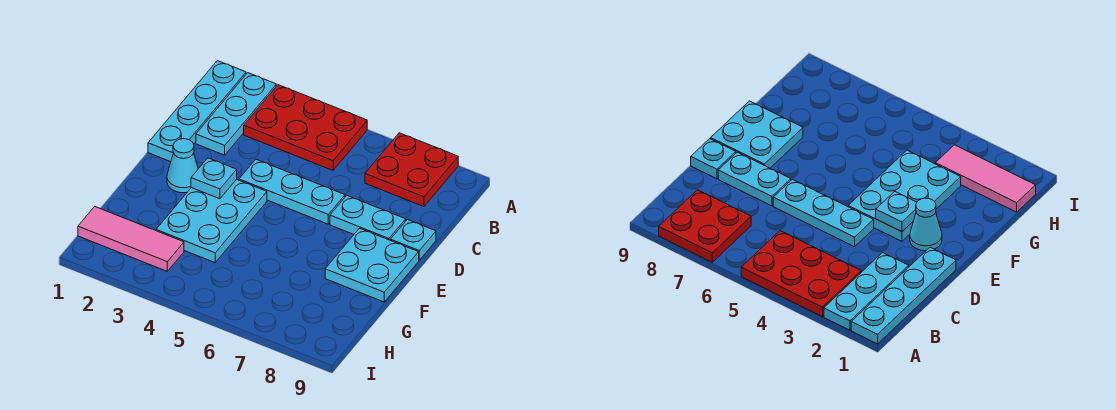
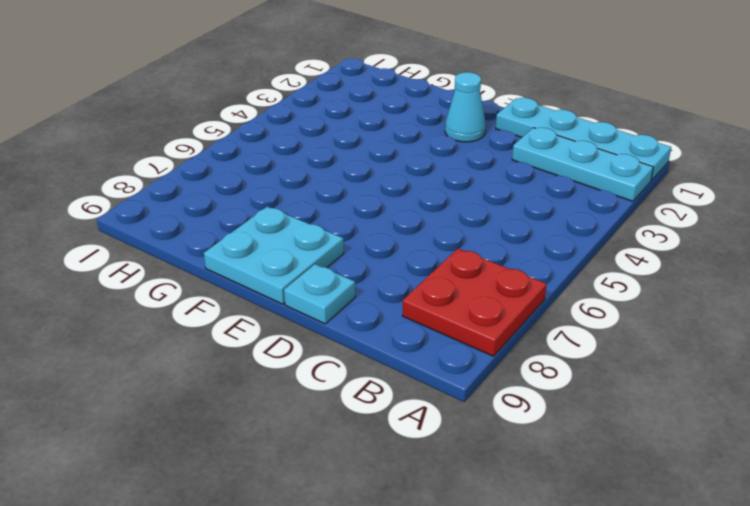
none -> red plate A3:B5 level 1
none -> cyan plate D4:D6 level 1
none -> cyan plate D7:D8 level 1

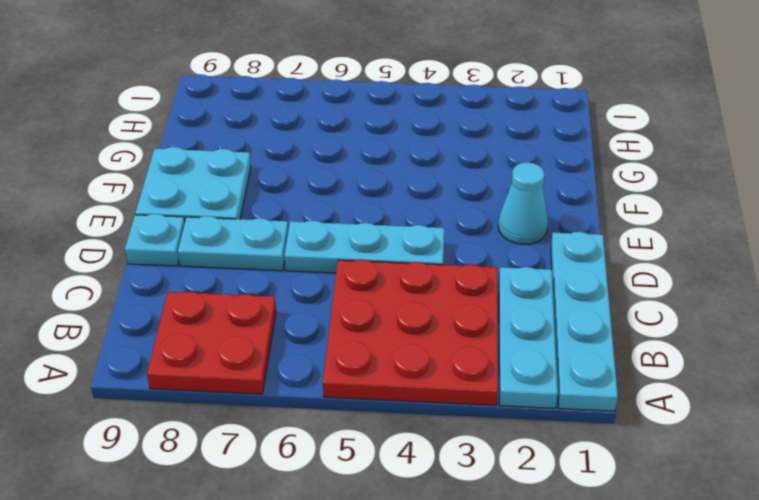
red plate A3:C5 level 1 -> red plate A3:B5 level 1
none -> cyan plate E3:G4 level 1
none -> pink tile H1:H3 level 1
none -> cyan plate E3 level 2

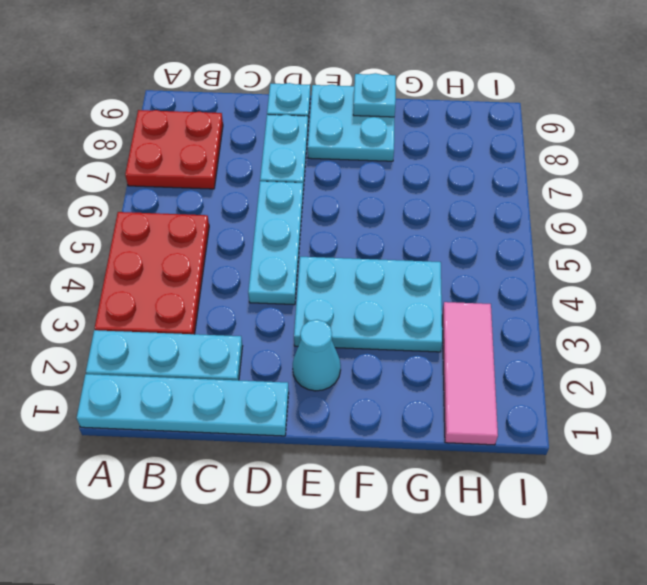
cyan plate F9 level 2 -> cyan plate E3 level 2

